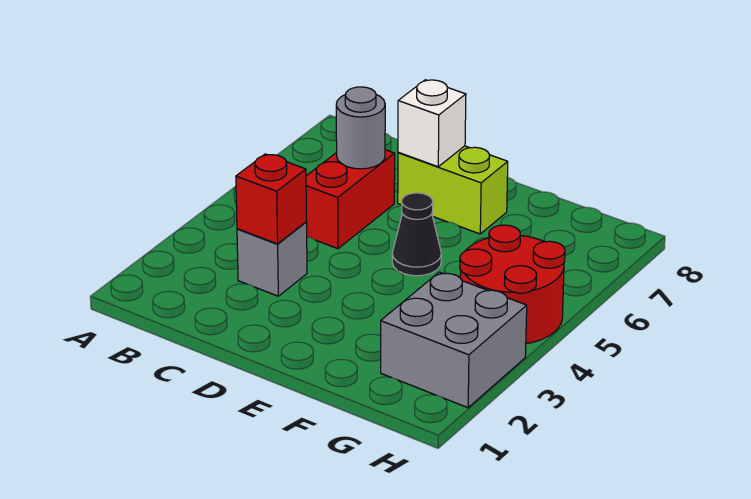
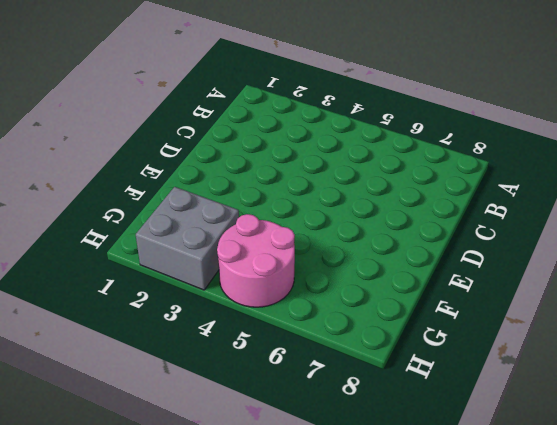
pink round brick G4:H5 level 1 -> red round brick G4:H5 level 1
none -> grey brick C3 level 1
none -> red brick C5:C6 level 1

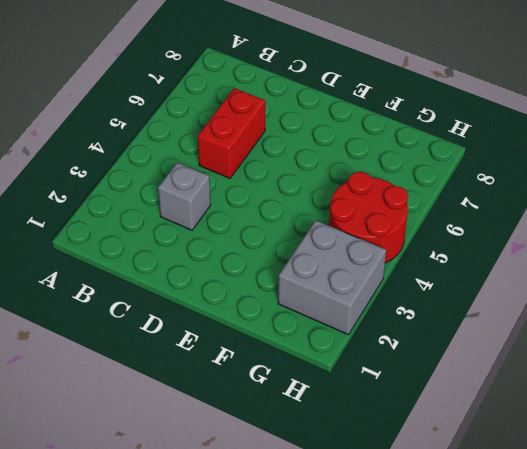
none -> lime brick D7:E7 level 1
none -> black cone E5 level 1

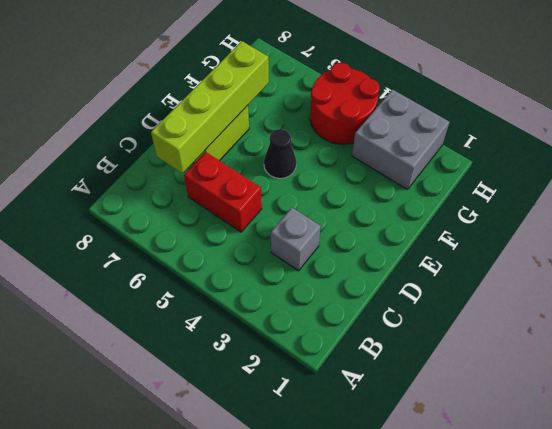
lime brick C7:F7 level 2 -> white brick D7 level 2
none -> red brick C3 level 2
none -> grey round brick C6 level 2

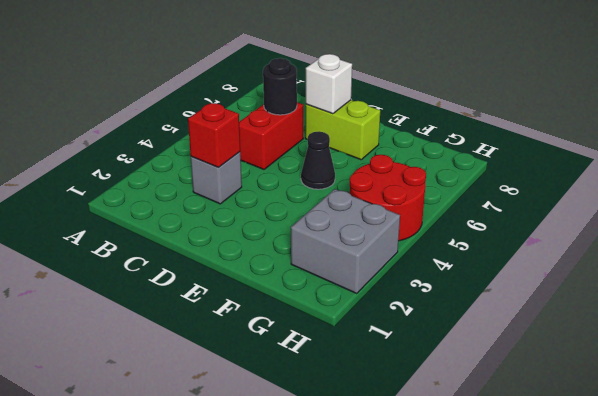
black round brick C6 level 2 -> grey round brick C6 level 2

